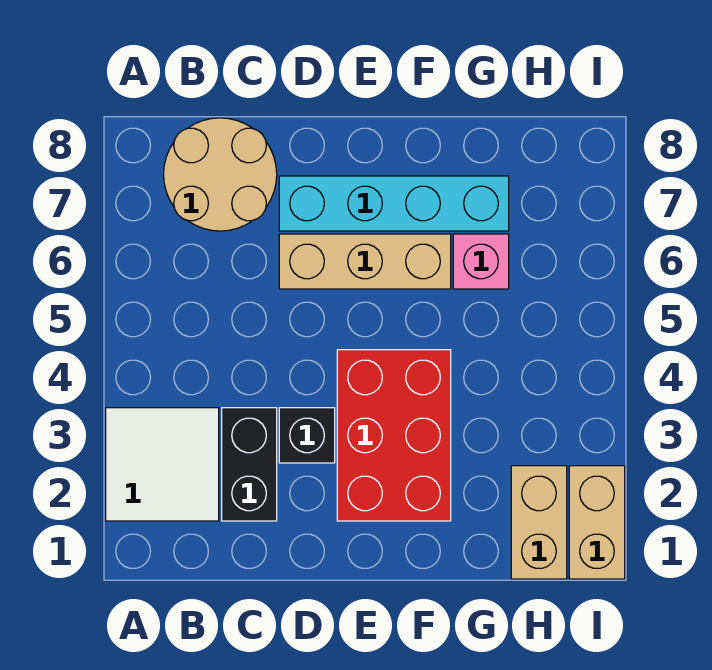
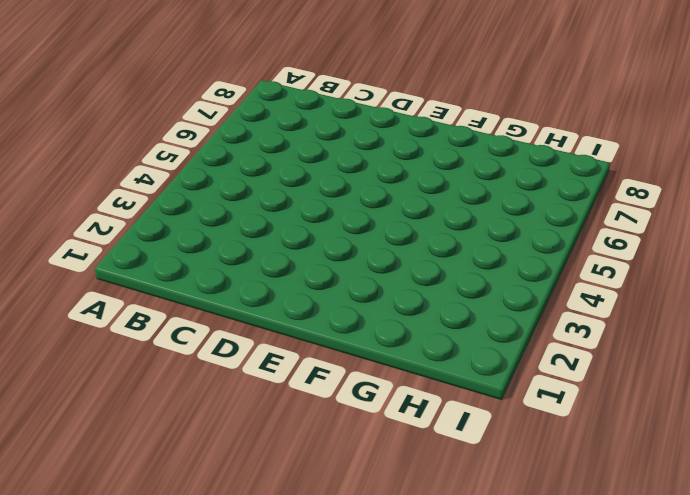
none -> white tile A2:B3 level 1
none -> tan round brick B7:C8 level 1

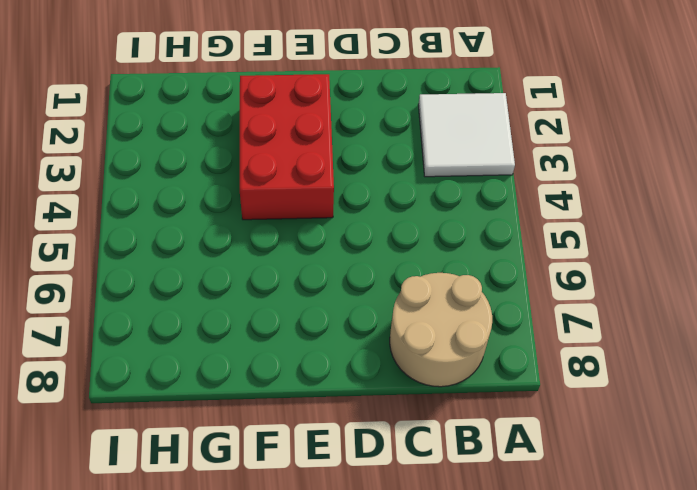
none -> black brick C2:C3 level 1
none -> black brick D3 level 1

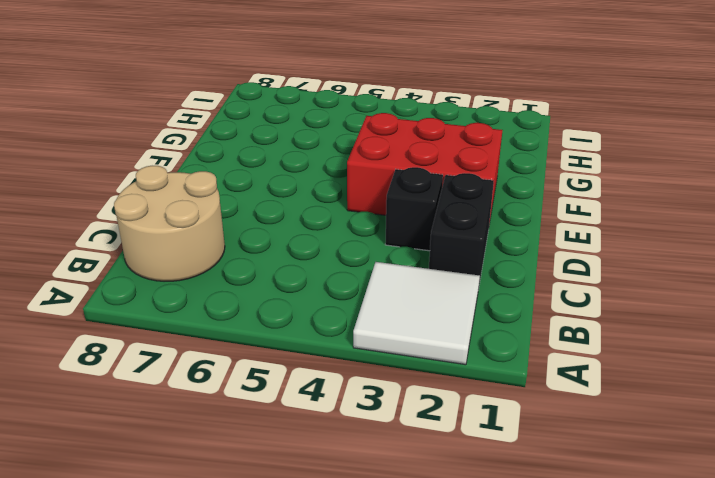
black brick C2:D2 level 1 -> black brick C2:C3 level 1
none -> tan brick D6:F6 level 1
none -> cyan brick D7:G7 level 1

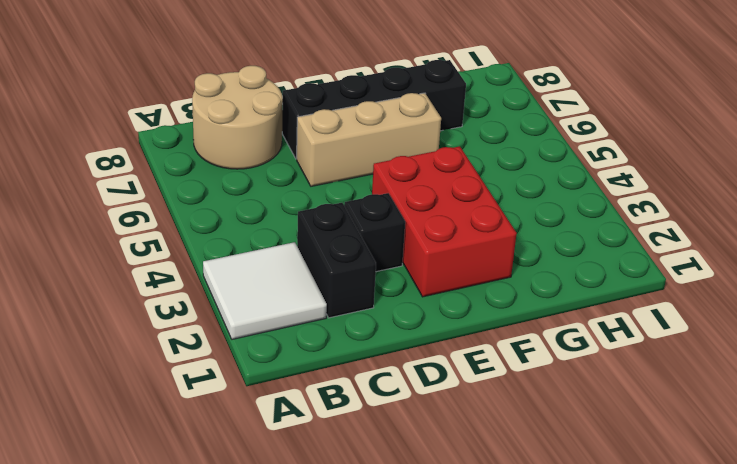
black brick D7:G7 level 1 -> cyan brick D7:G7 level 1
none -> pink brick G6 level 1
none -> tan brick H1:H2 level 1

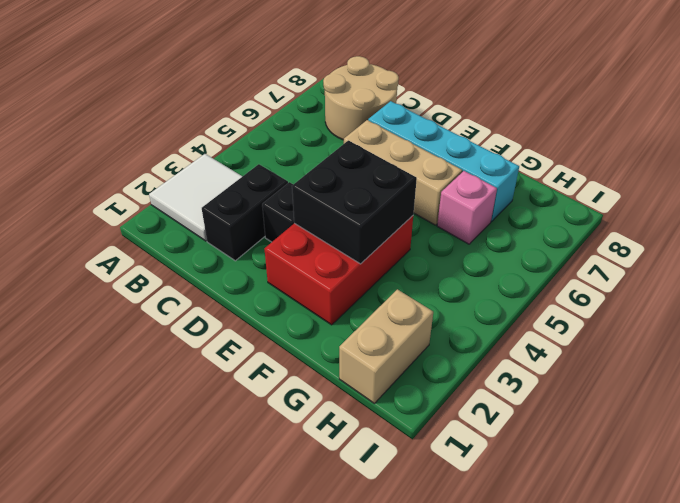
black brick E3:F4 level 2 -> none
none -> tan brick I1:I2 level 1

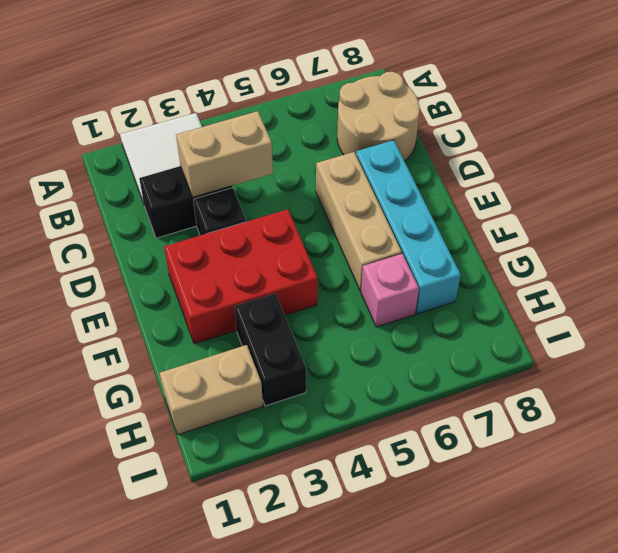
tan brick C3:C4 level 2 -> tan brick I1:I2 level 1
black brick G3:H3 level 1 -> none

